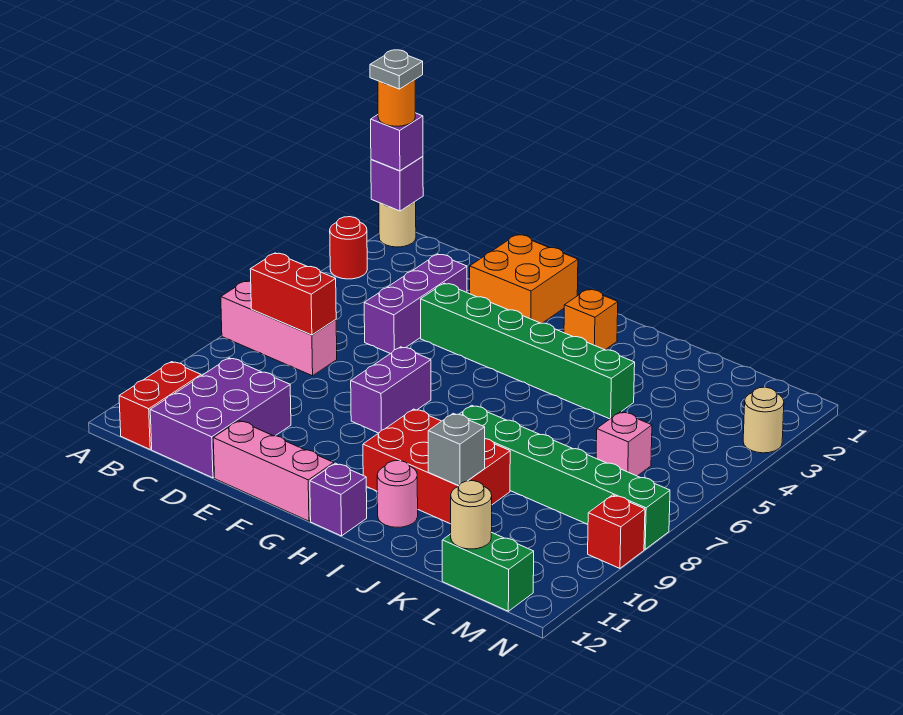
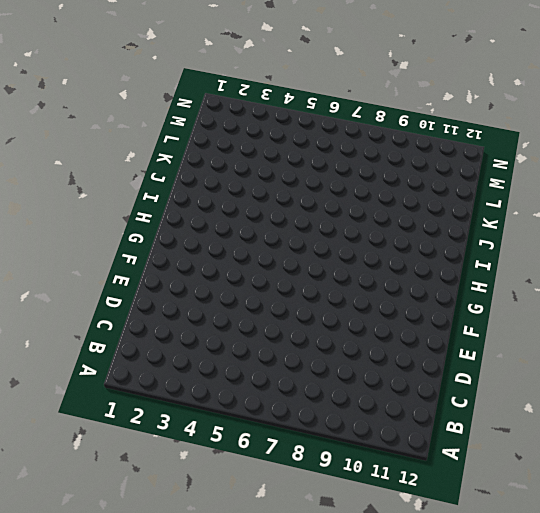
none -> tan round brick A1 level 1
none -> red round brick A3 level 1
none -> pink brick A7:C7 level 1

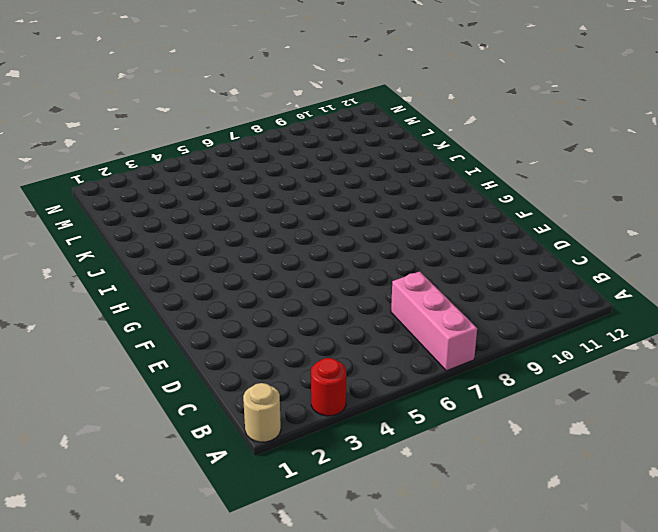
none -> red brick B11:B12 level 1
none -> purple brick C10:D12 level 1
none -> purple brick D3:D5 level 1

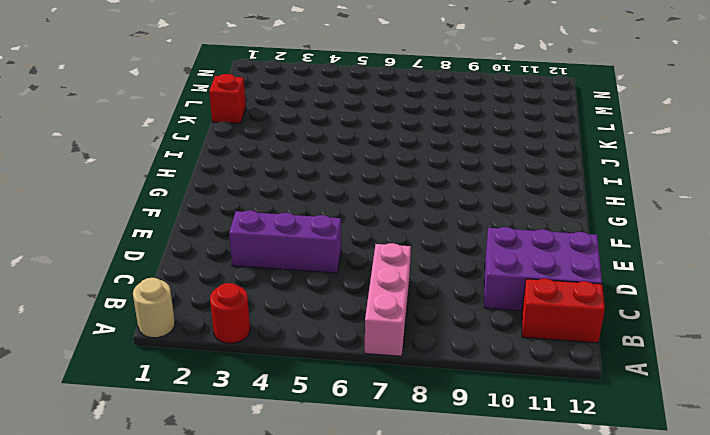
red brick K1 level 1 -> red brick N9 level 1
none -> orange brick E1:F2 level 1
none -> green brick E4:J4 level 1
none -> pink brick E12:G12 level 1

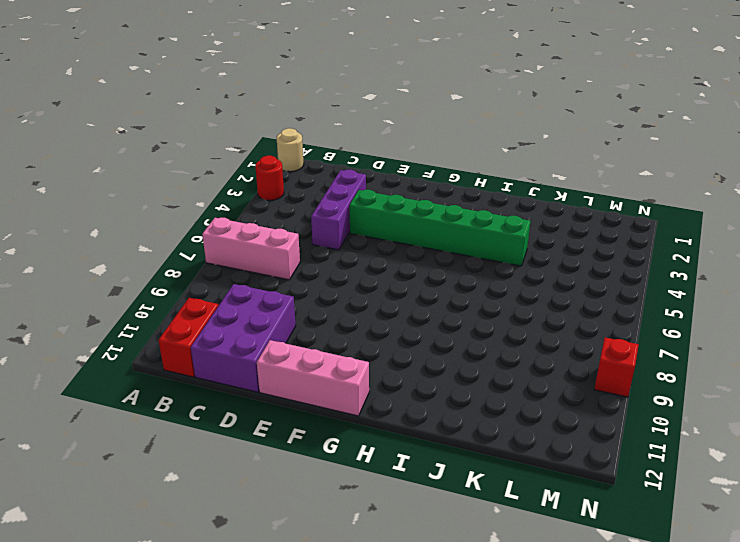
none -> orange brick E1:F2 level 1
none -> purple brick F7:F8 level 1
none -> orange brick H2 level 1

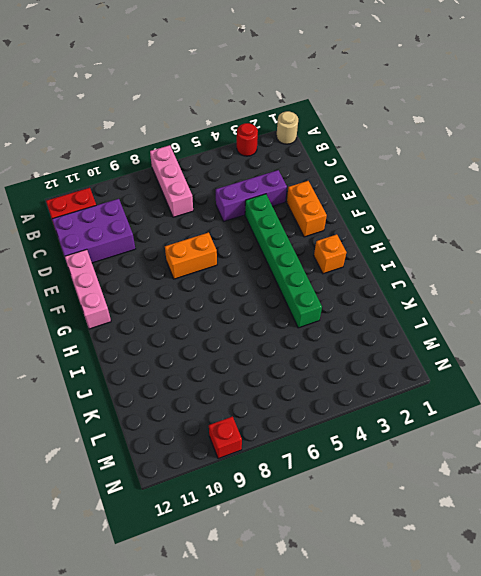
orange brick E2:F2 level 1 -> orange brick E1:F2 level 1
orange brick F7:F8 level 1 -> purple brick F7:F8 level 1
none -> red brick H9:J10 level 1
none -> purple brick H12 level 1
none -> green brick I8:N8 level 1

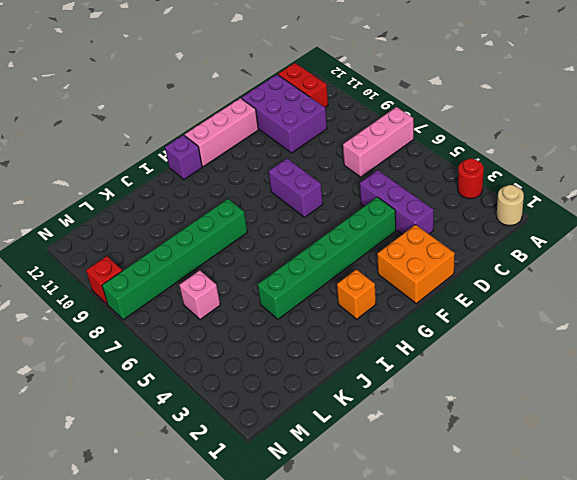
none -> red brick H9:J10 level 1
none -> pink round brick I11 level 1
none -> green brick L12:M12 level 1

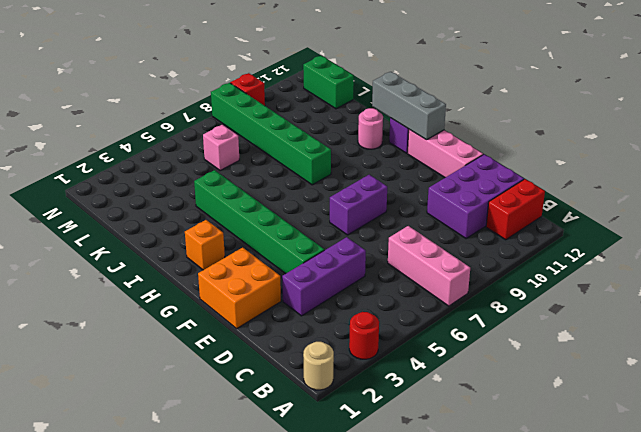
grey brick G12:I12 level 2 -> none
none -> red brick H9:J10 level 1
none -> tan round brick N3 level 1
none -> purple brick A1 level 2

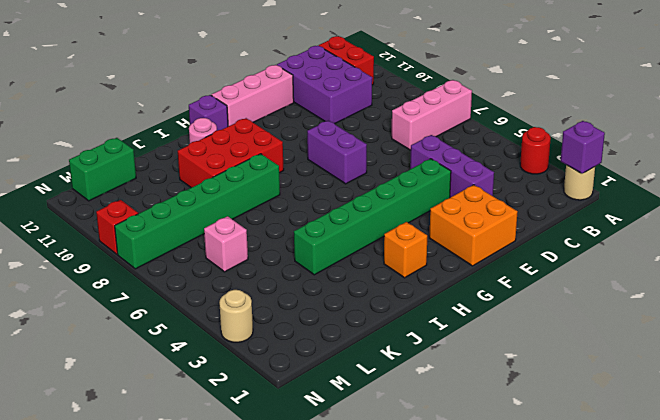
none -> red brick B7:C7 level 2
none -> grey brick J10 level 2
none -> tan round brick L12 level 2

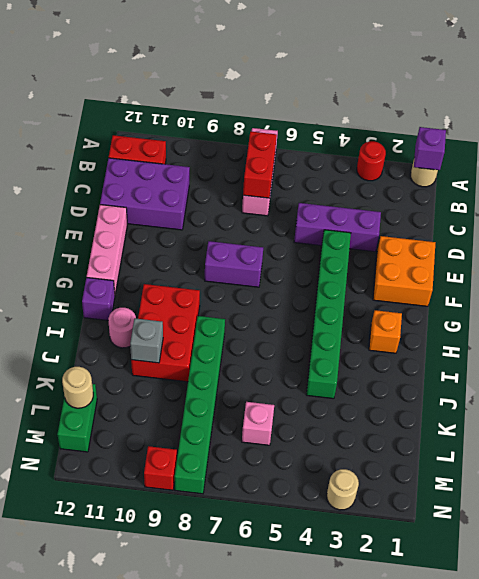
none -> purple brick A1 level 3
none -> orange round brick A1 level 4
none -> grey plate A1 level 5

